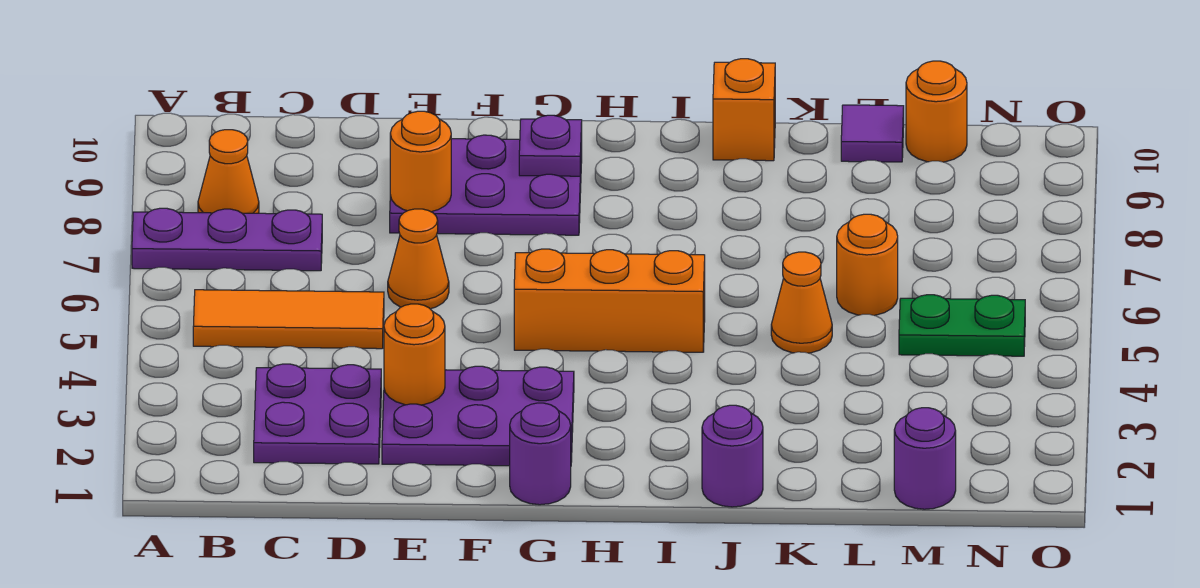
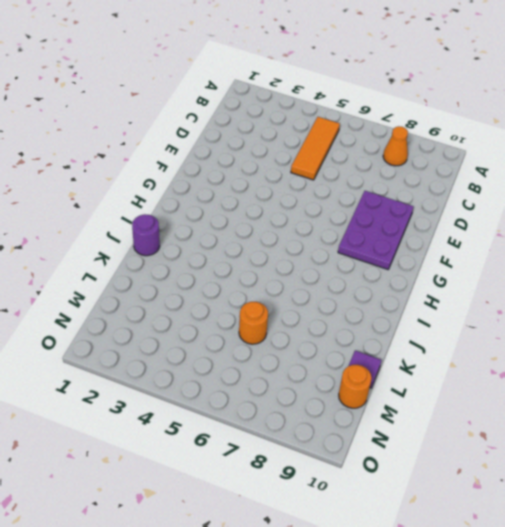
none -> purple plate A7:C7 level 1
none -> purple plate C2:D3 level 1
none -> purple plate E2:G3 level 1

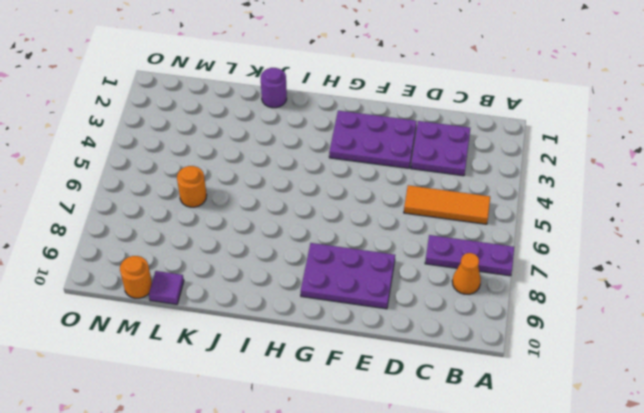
none -> orange cone E6 level 1
none -> purple round brick G1 level 1
none -> orange brick G5:I5 level 1

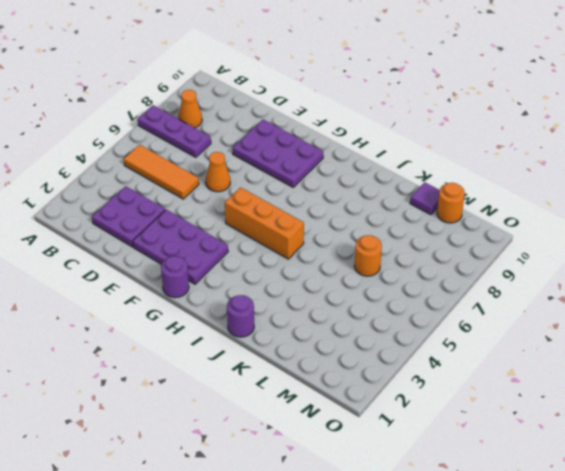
none -> orange brick J10 level 1
none -> orange cone K5 level 1
none -> purple round brick M1 level 1

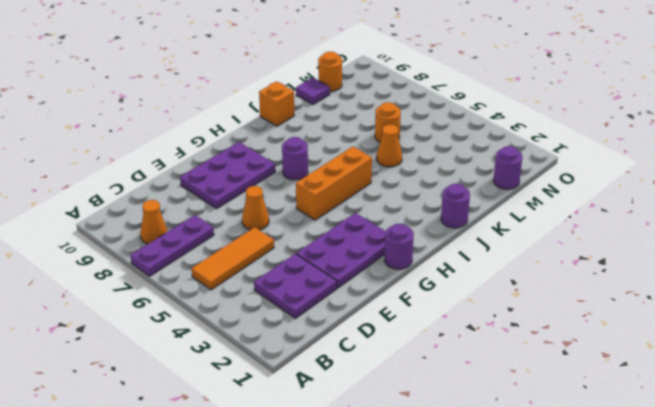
purple round brick H7 level 1 -> none
none -> green plate M5:N5 level 1
none -> orange round brick E3 level 2
none -> orange round brick E8 level 2

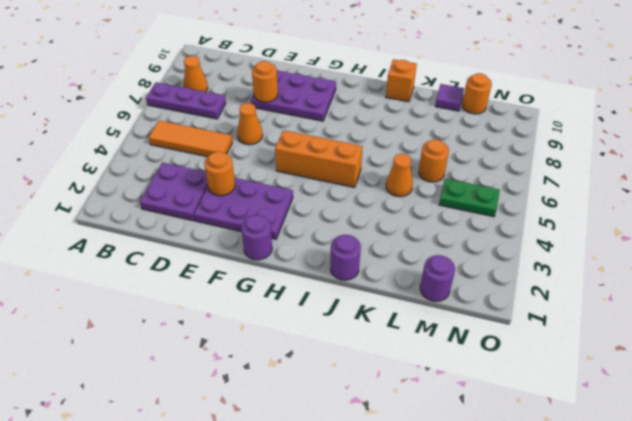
none -> purple plate G9 level 2

